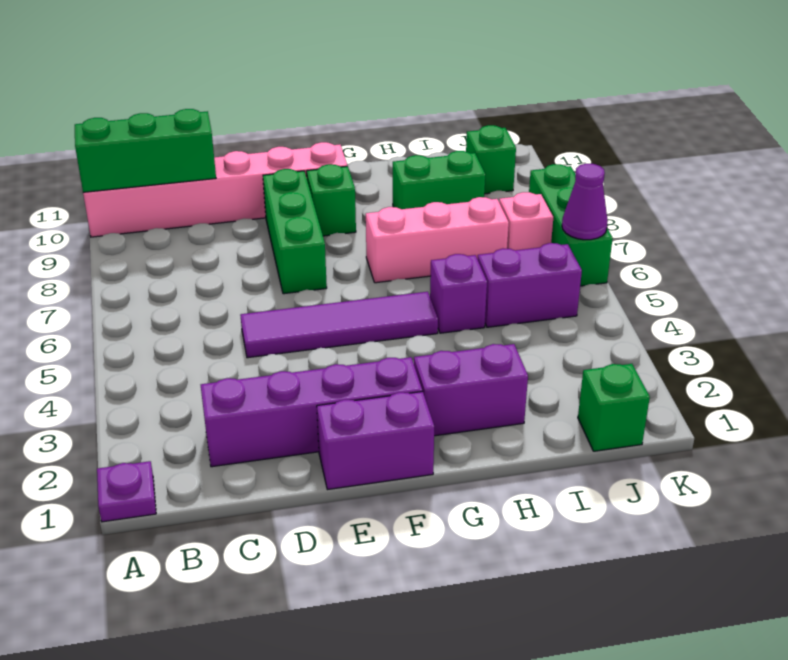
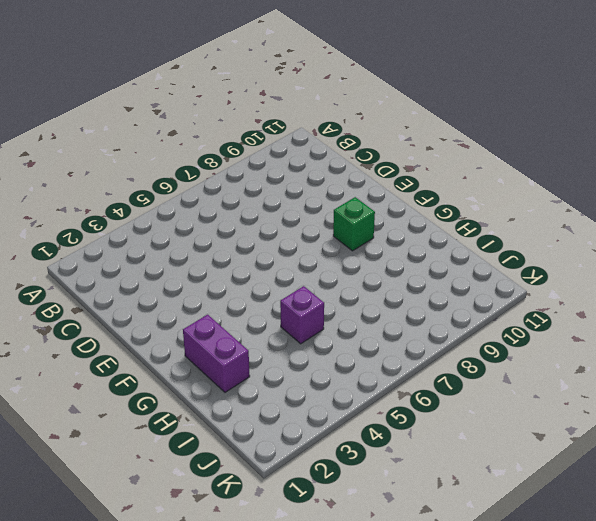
none -> purple plate A1 level 1
none -> pink brick A10:F10 level 1
none -> purple brick C2:F2 level 1

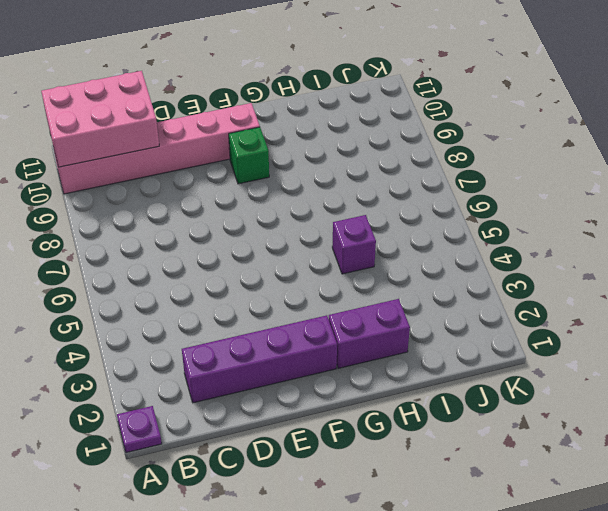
pink brick A10:C11 level 2 -> green brick A10:C10 level 2
none -> purple tile D5:G5 level 1
none -> purple brick E1:F1 level 1
none -> green brick E7:E9 level 1

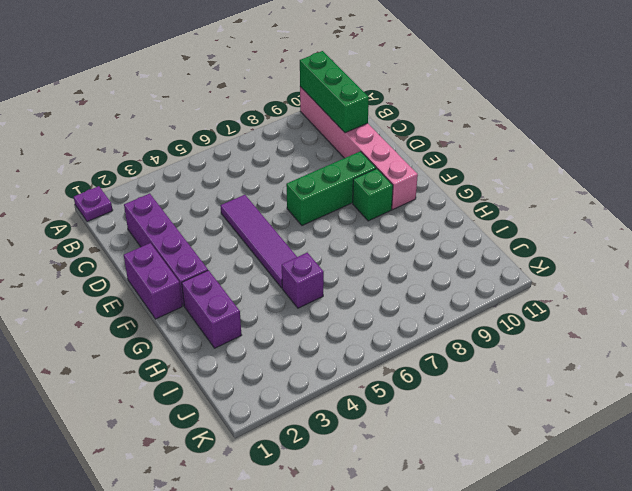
none -> pink brick G7:I7 level 1
none -> green brick H9:I9 level 1
none -> purple brick I5:J5 level 1

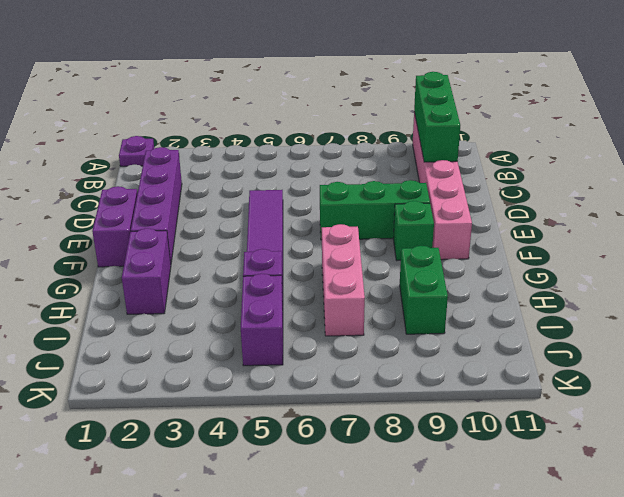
none -> green brick J1 level 1
none -> pink brick J7 level 1
none -> green brick J10 level 1

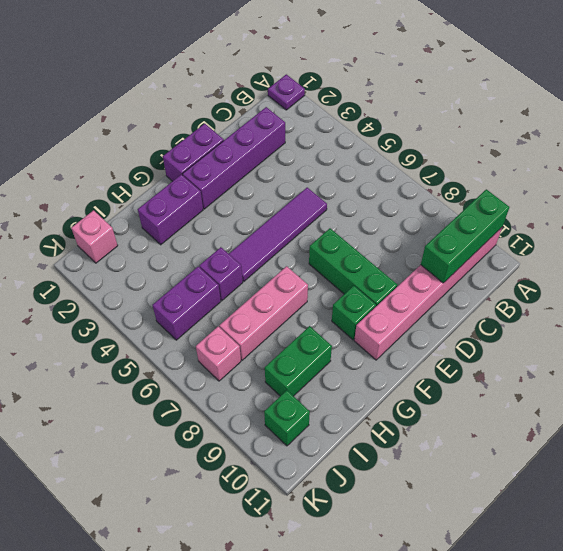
pink brick J1 level 1 -> green brick J1 level 1
none -> green brick K6:K8 level 1
none -> purple cone K6 level 2

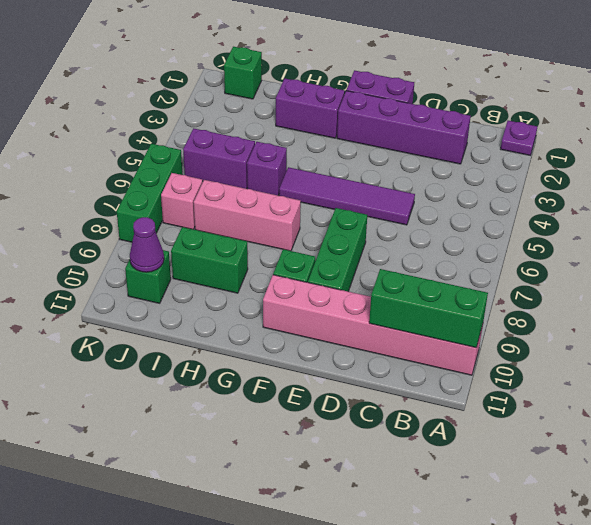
purple cone J10 level 2 -> purple cone K6 level 2

